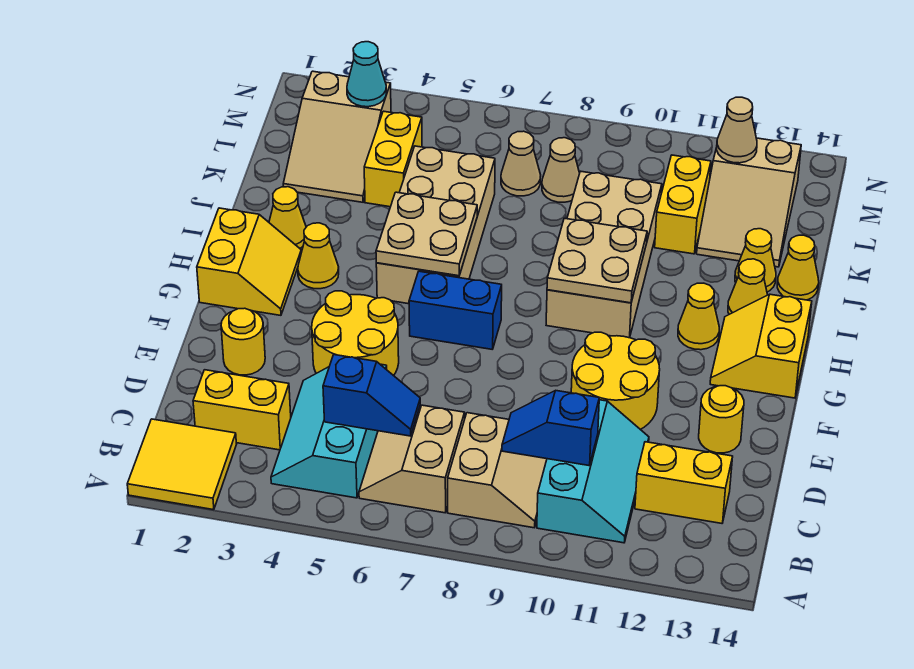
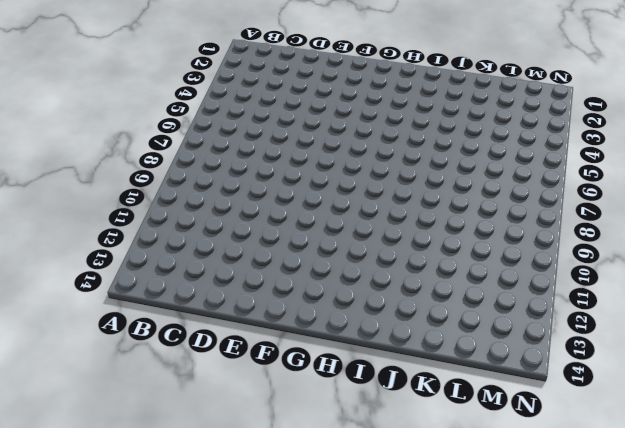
none -> yellow tile A1:B2 level 1
none -> cyan slope B4:D5 level 1 top 5
none -> tan slope B6:C7 level 1 top 7
none -> tan slope B8:C9 level 1 top 8

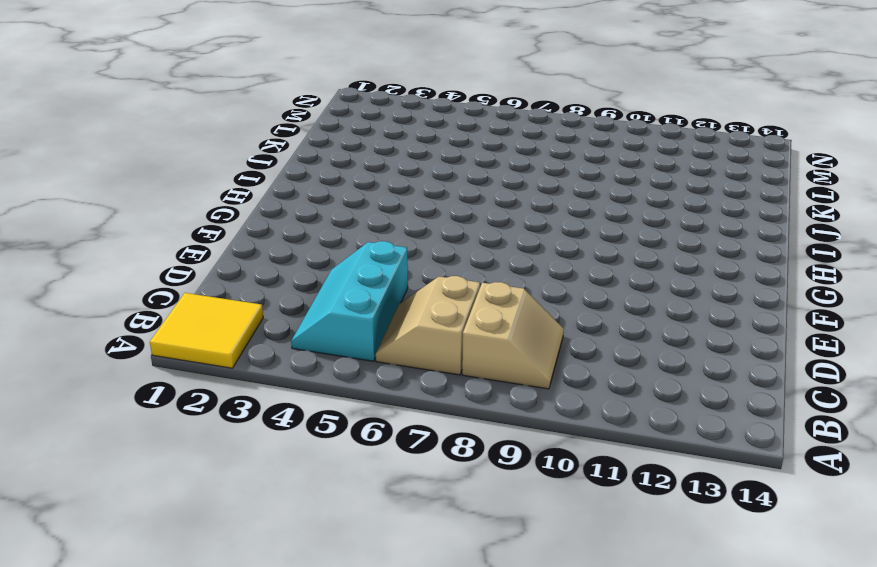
none -> cyan slope B10:D11 level 1 top 10
none -> yellow brick C2:C3 level 1
none -> yellow brick C12:C13 level 1
none -> yellow round brick E2 level 1

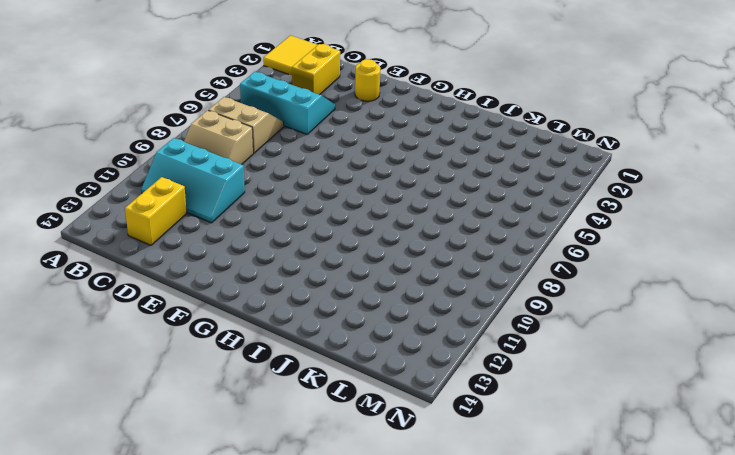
none -> yellow round brick E4:F5 level 1
none -> yellow round brick E10:F11 level 1
none -> yellow round brick E13 level 1
none -> yellow slope G1:H2 level 1 top 1

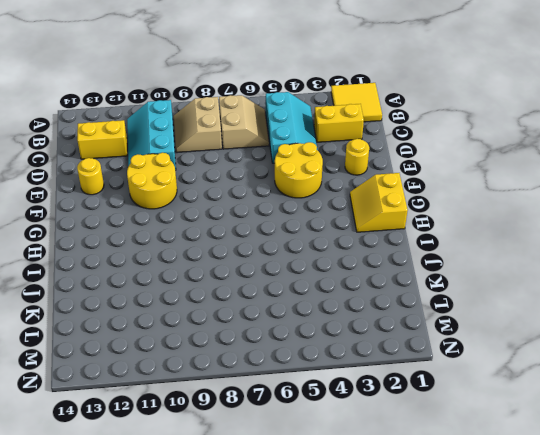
none -> blue brick G6:G7 level 1
none -> yellow slope G13:H14 level 1 top 14
none -> yellow cone H3 level 1
none -> tan brick H5:K6 level 1

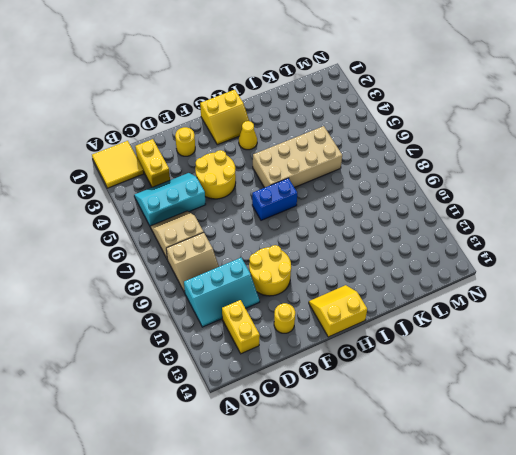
blue brick G7:H7 level 1 -> blue brick G6:G7 level 1
none -> tan brick H9:K10 level 1
none -> yellow cone H12 level 1
none -> yellow cone I2 level 1
none -> yellow cone I13 level 1

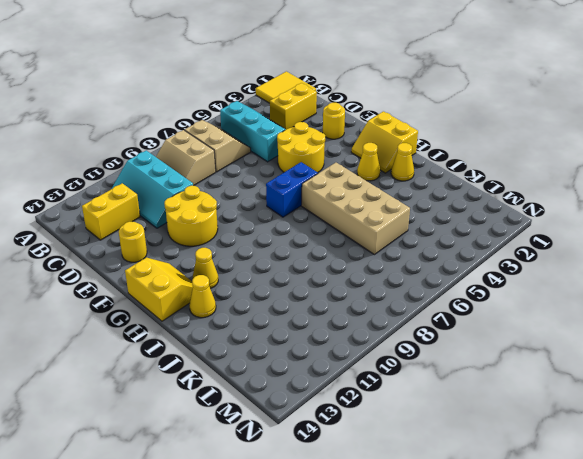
none -> tan brick H9:K10 level 1
none -> yellow cone J13 level 1
none -> yellow cone J14 level 1
none -> tan slope K2:M3 level 1 top M

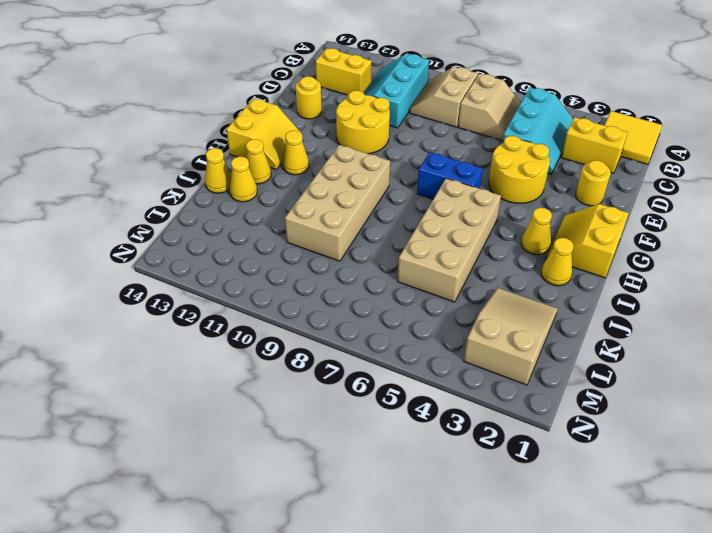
none -> yellow brick K4:L4 level 1
none -> yellow brick K11:L11 level 1
none -> tan slope K12:M13 level 1 top M
none -> tan cone L7 level 1

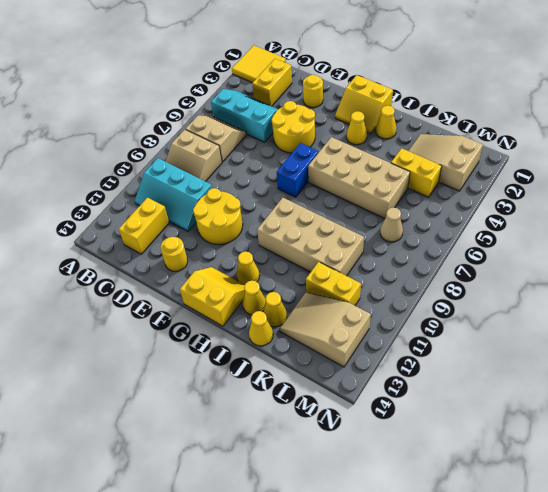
none -> tan cone L8 level 1
none -> blue slope C5:C6 level 2 top 5
none -> blue slope C9:C10 level 2 top 10
none -> tan plate H5:I6 level 2

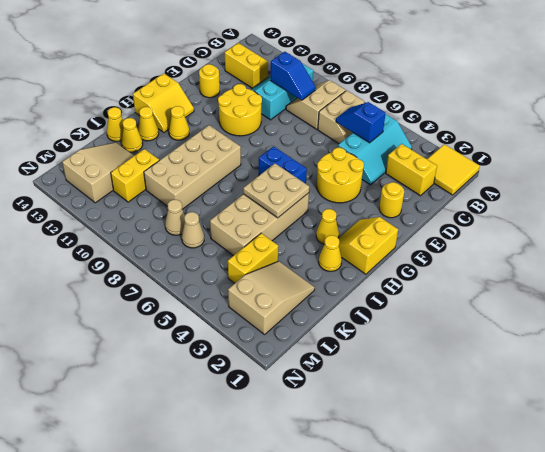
none -> tan plate H9:I10 level 2
none -> cyan cone M3 level 2
none -> tan cone M12 level 2

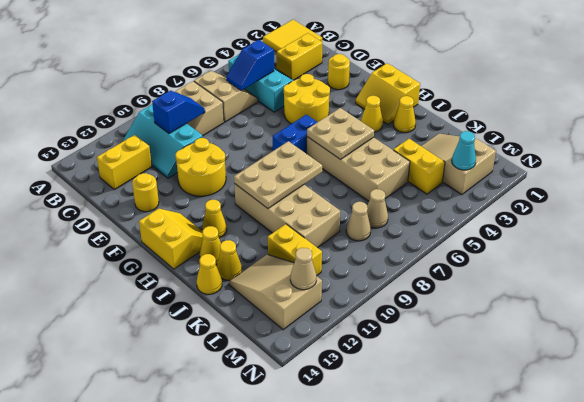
tan plate H8:I10 level 2 -> tan plate H9:I10 level 2

